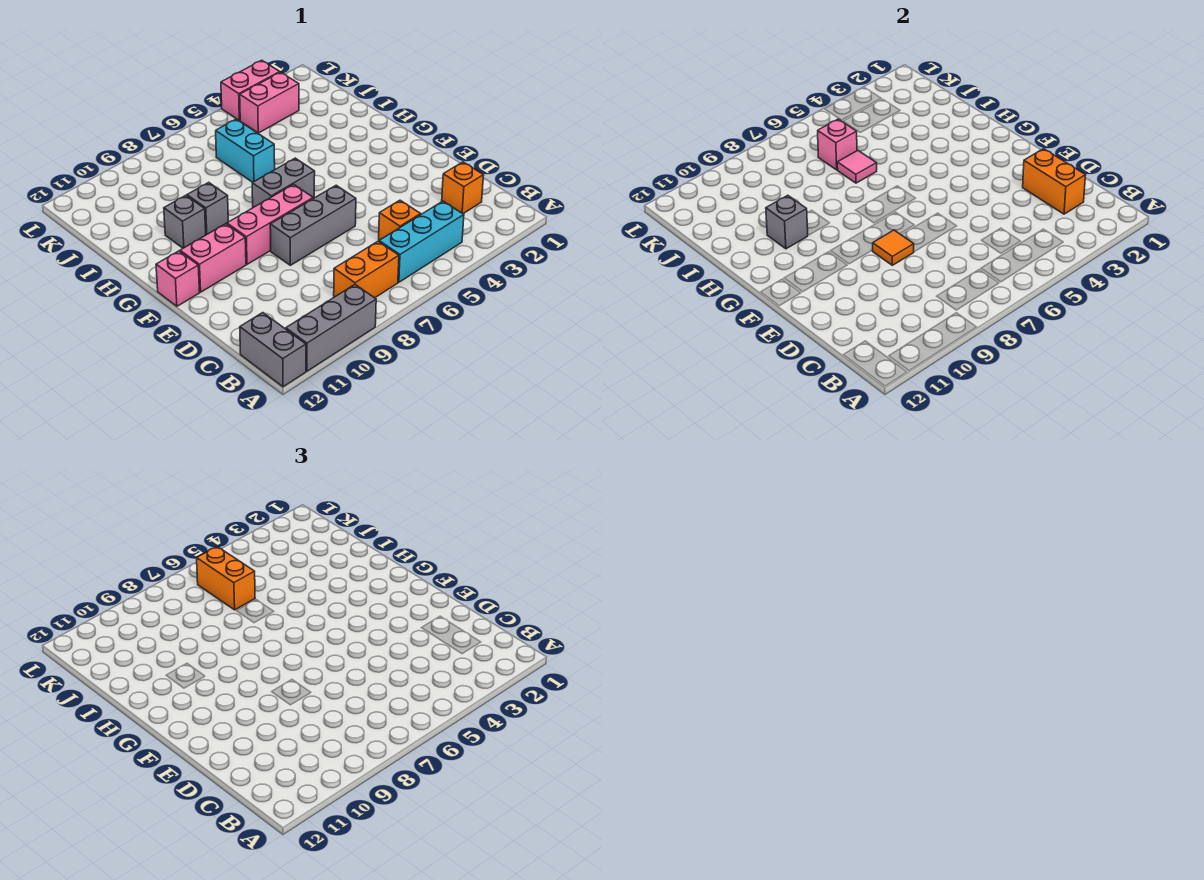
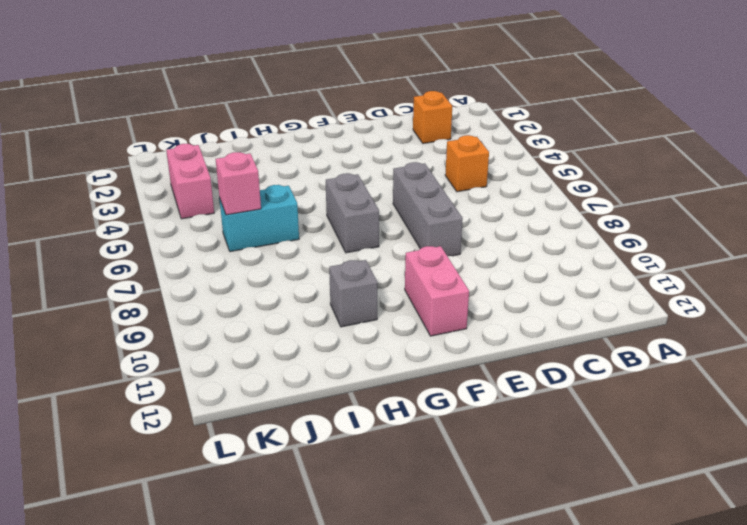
none -> grey brick A9:A11 level 1
none -> grey brick A12:B12 level 1
none -> cyan brick B4:B6 level 1

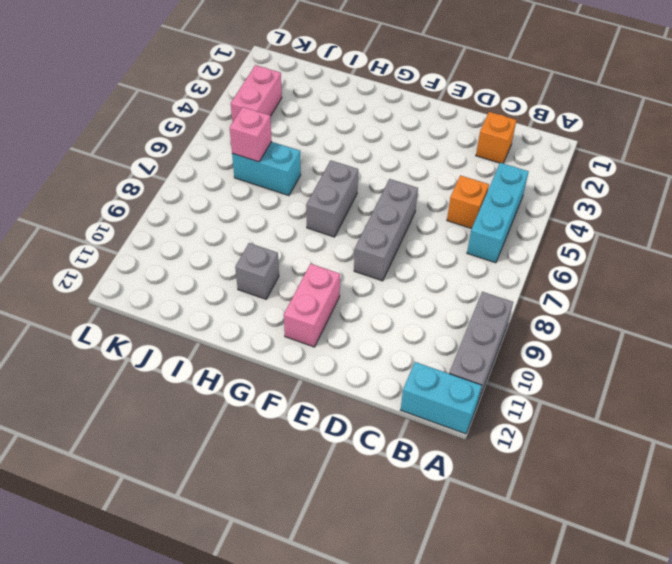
cyan brick A12:B12 level 1 -> grey brick A12:B12 level 1
none -> orange brick B7:B8 level 1
none -> pink brick F7:F9 level 1
none -> pink brick F12 level 1

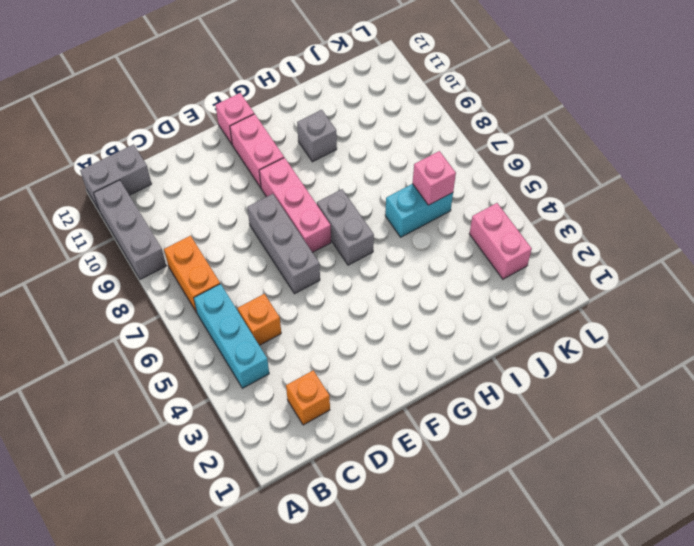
none -> grey brick H9 level 1
none -> pink brick L3:L4 level 1
none -> orange brick C2:D2 level 2

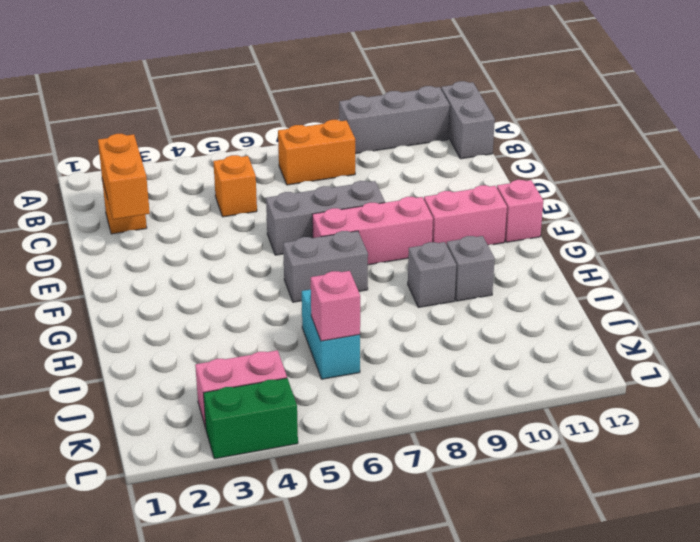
green brick L3:L4 level 1 -> pink brick L3:L4 level 1
none -> cyan brick B4:B6 level 1
none -> orange tile E8 level 2
none -> grey brick H10 level 2

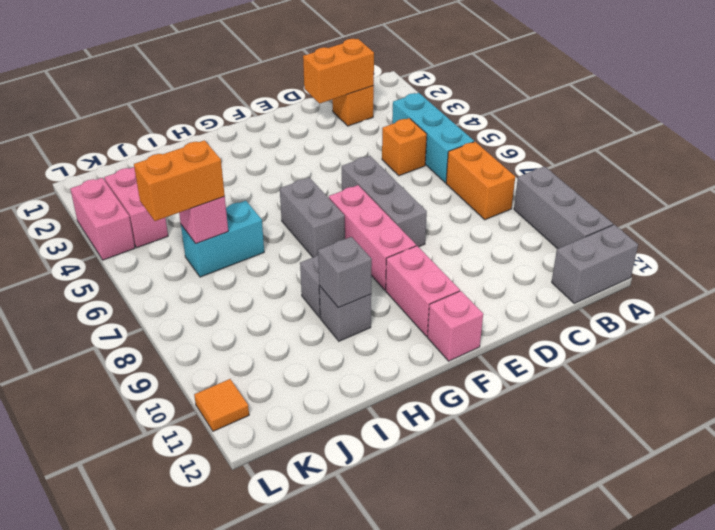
orange tile L11 level 1 -> orange tile E8 level 2
none -> pink tile I6 level 2

